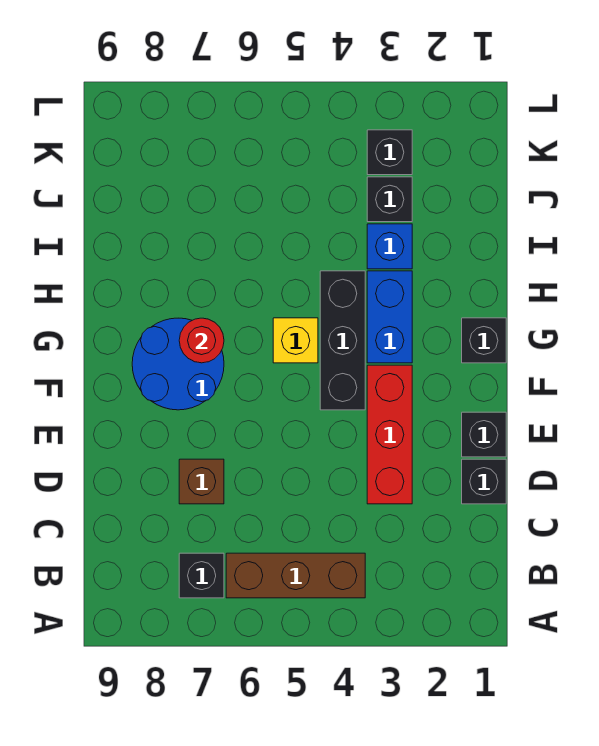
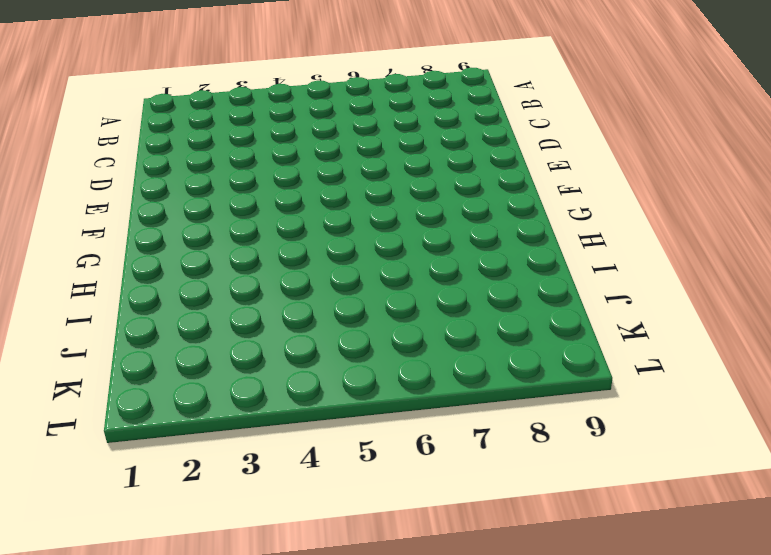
none -> brown brick B4:B6 level 1
none -> black brick B7 level 1
none -> black brick D1 level 1

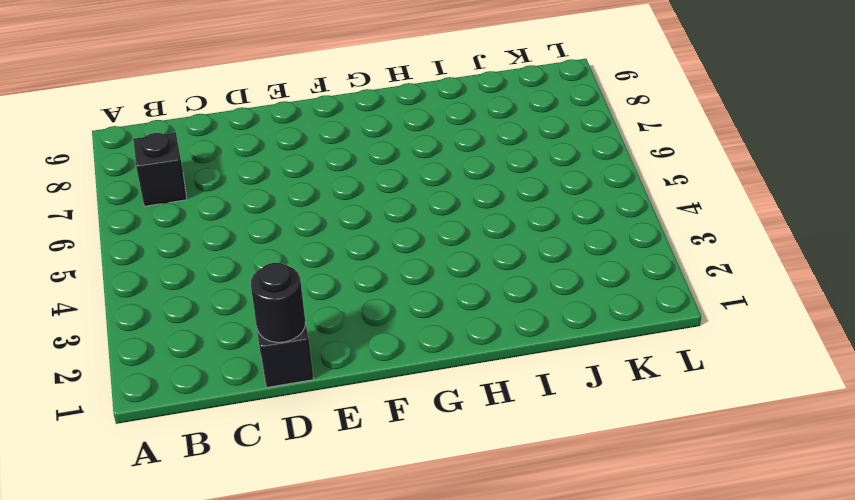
black round brick D1 level 2 -> none
none -> brown brick B4:B6 level 1
none -> red brick D3:F3 level 1
none -> brown brick D7 level 1

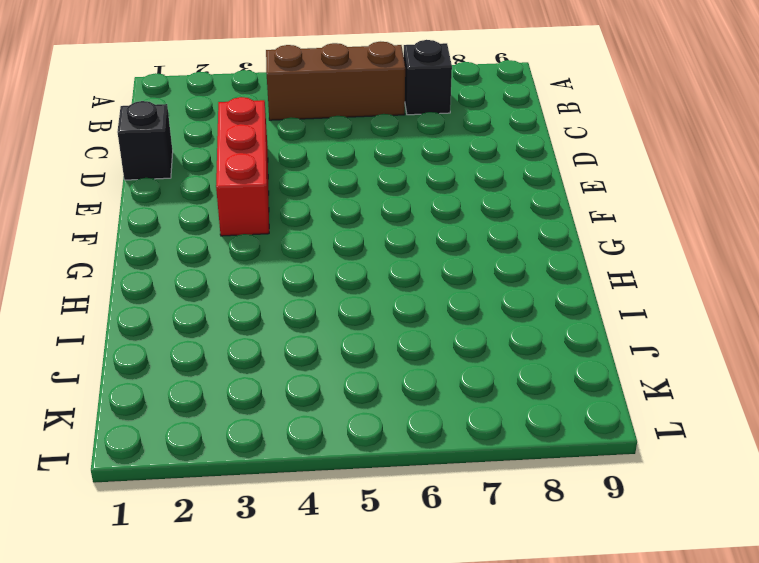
none -> brown brick D7 level 1
none -> black brick E1 level 1
none -> black brick F4:H4 level 1

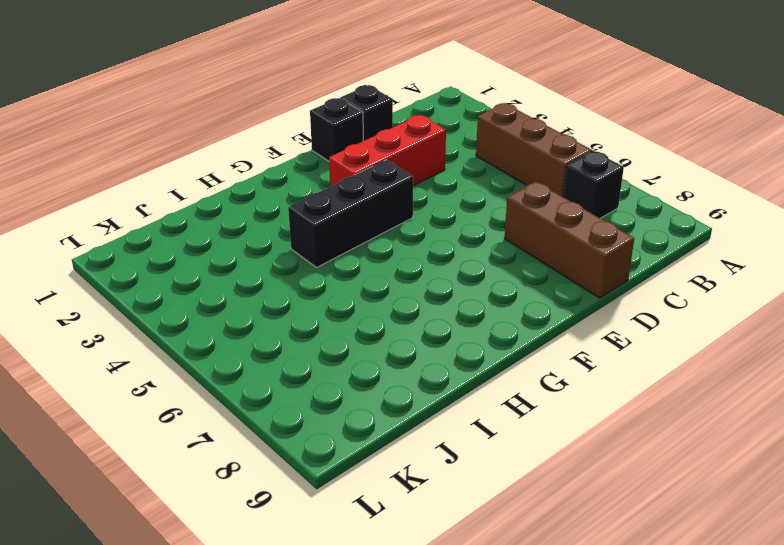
brown brick D7:D9 level 1 -> brown brick D7 level 1
none -> blue round brick F7:G8 level 1
none -> black brick G1 level 1
none -> blue brick G3:H3 level 1

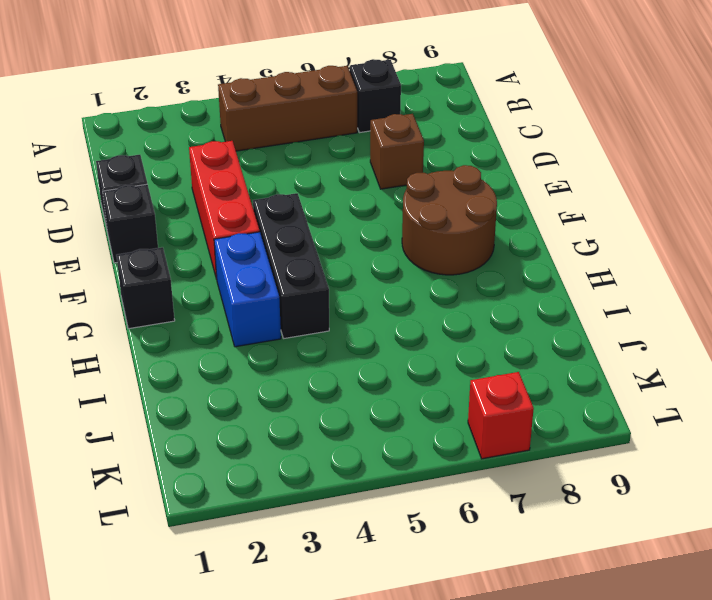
brown round brick F7:G8 level 1 -> blue round brick F7:G8 level 1
red brick L7 level 1 -> none
none -> yellow brick G5 level 1
none -> blue brick I3 level 1
none -> black brick J3 level 1

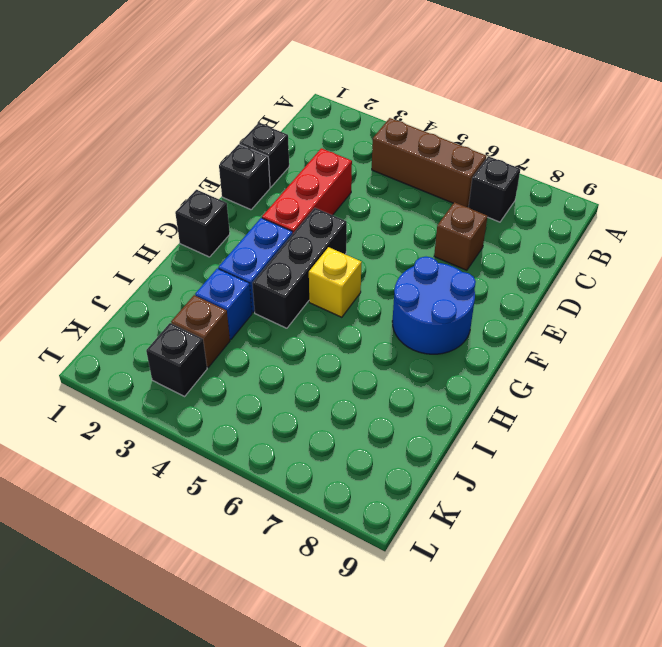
brown brick J3 level 1 -> black brick J3 level 1
none -> red round brick G7 level 2

